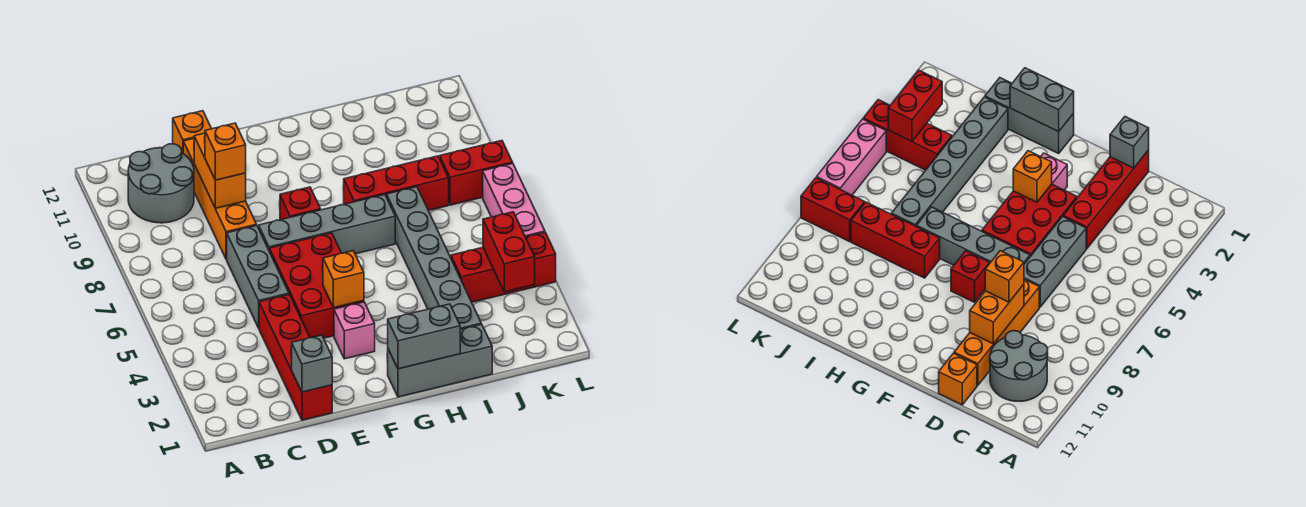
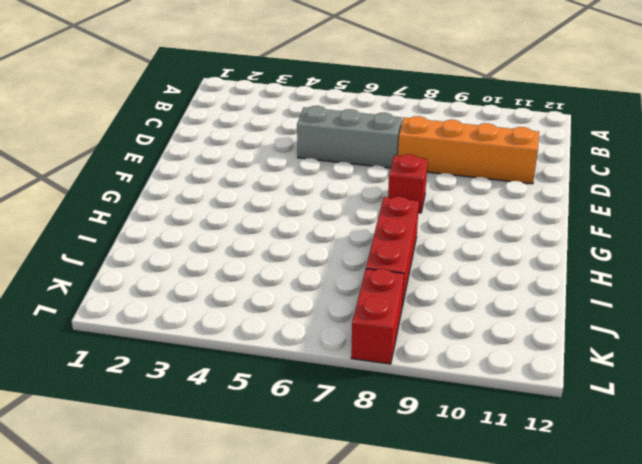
none -> grey round brick B10:C11 level 1
none -> red brick D1:D4 level 1
none -> orange brick D12 level 1

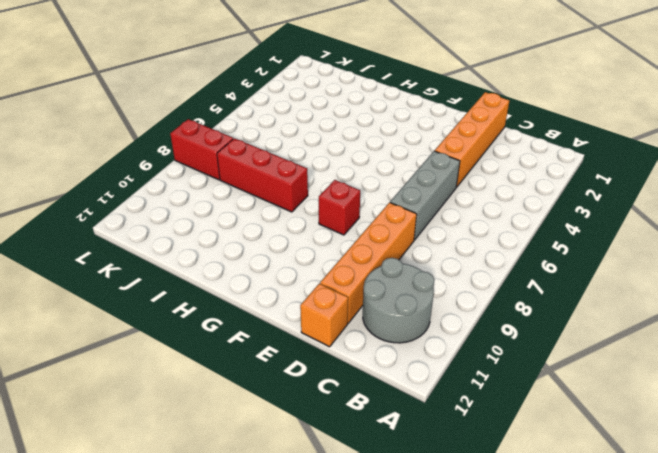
orange brick D1:D4 level 1 -> red brick D1:D4 level 1
none -> red brick E4:F6 level 1
none -> grey brick E7:H7 level 1
none -> pink brick F3 level 1

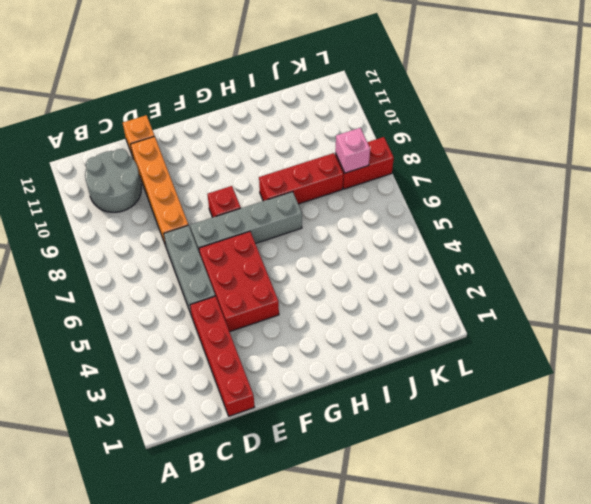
pink brick K8 level 2 -> pink brick F3 level 1
none -> grey brick G1:I1 level 1
none -> grey brick I2:I7 level 1
none -> red brick J4:L4 level 1

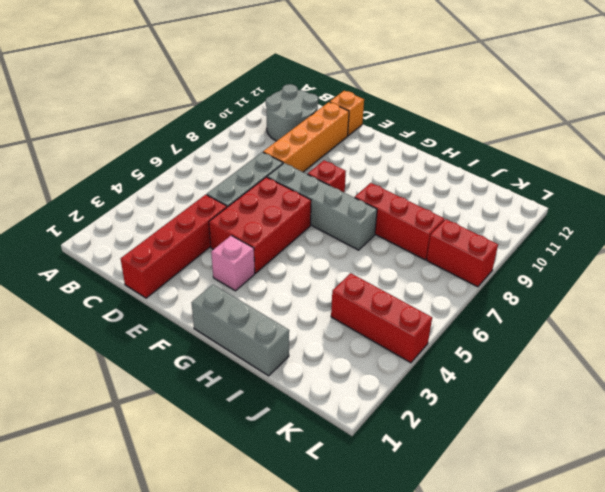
none -> grey brick I2:I7 level 1
none -> pink brick L5:L7 level 1
none -> grey brick D1 level 2

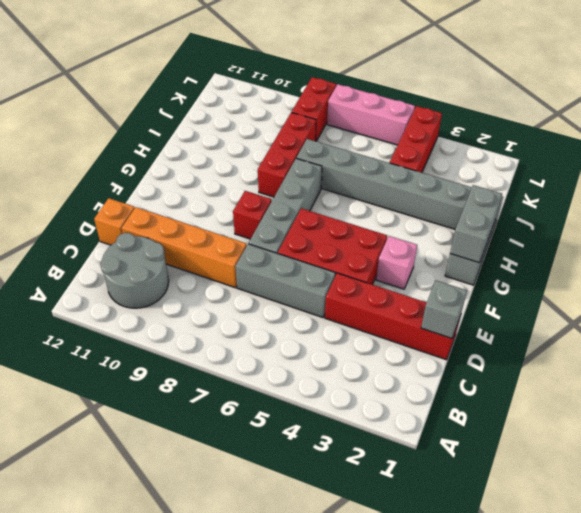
none -> orange brick D9:D10 level 2
none -> orange brick F4 level 2
none -> red brick K3:K4 level 2

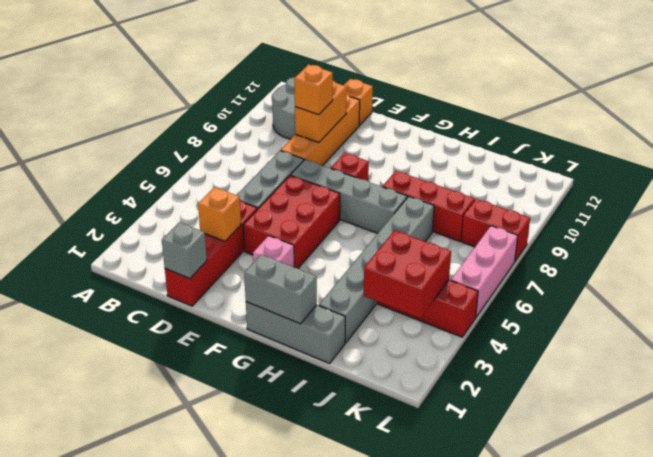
orange brick D3 level 2 -> orange brick F4 level 2
red brick J3:K4 level 2 -> red brick K3:K4 level 2

